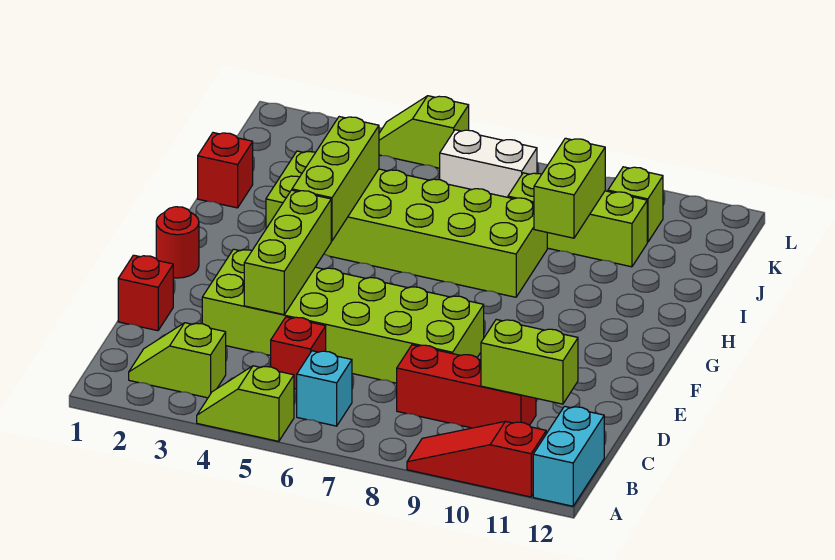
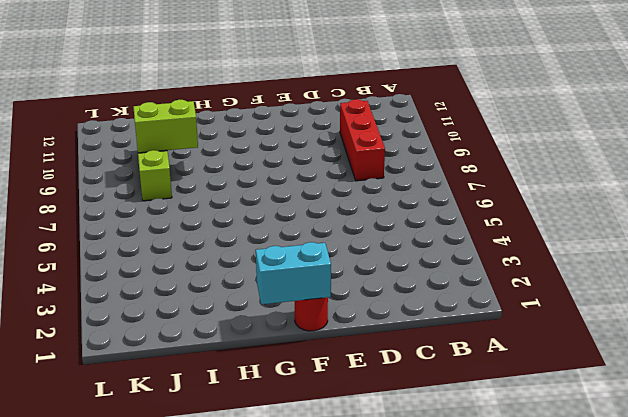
cyan brick F1:G1 level 2 -> cyan brick A12:B12 level 1
none -> lime slope A4:A5 level 1 top 5
none -> red slope A9:A11 level 1 top 11
none -> lime slope B2:B3 level 1 top 3

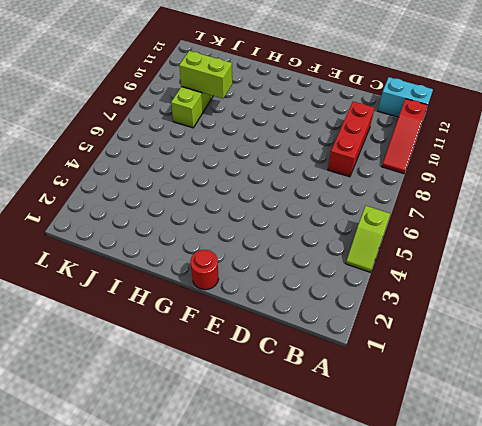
none -> lime slope B2:B3 level 1 top 3
none -> cyan brick B6 level 1
none -> red brick C5 level 1

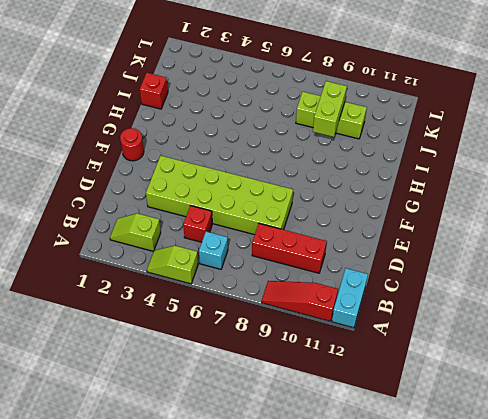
none -> red brick D1 level 1
none -> lime brick H3:I8 level 1
none -> white brick K6:K7 level 1

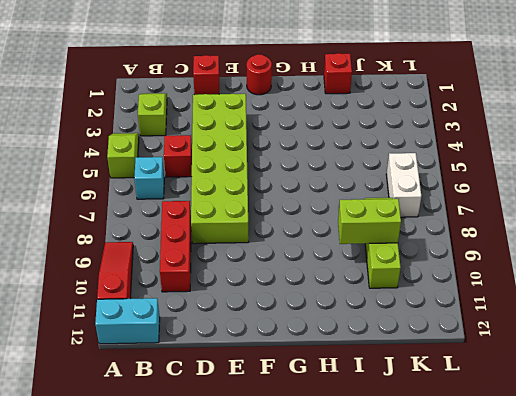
none -> lime brick H3:I8 level 1
none -> lime brick K10 level 1
none -> lime slope L4:L5 level 1 top 5

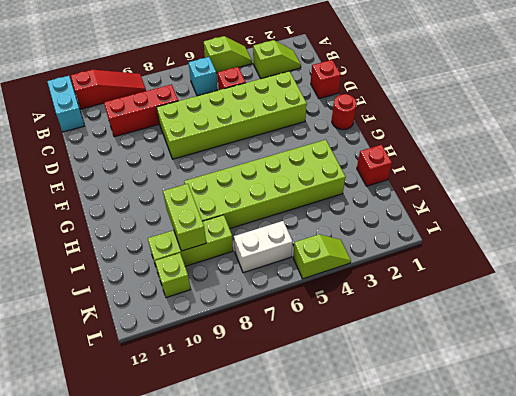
none -> lime brick C10:C11 level 2
none -> lime brick D4:F4 level 2
none -> lime brick G4:I4 level 2

